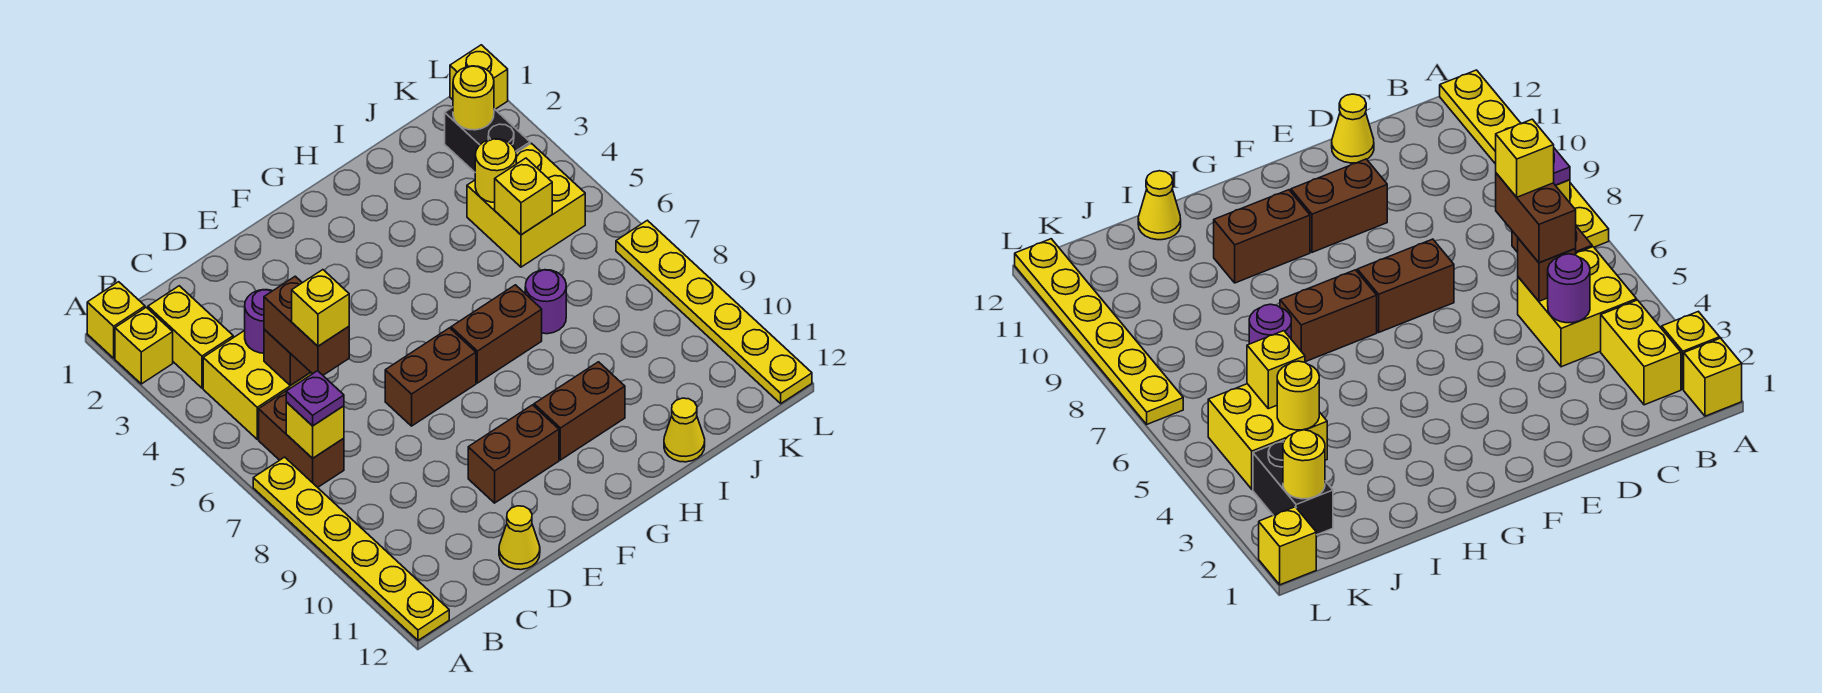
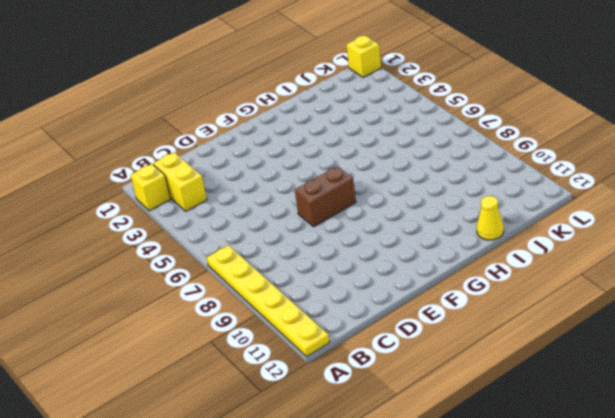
none -> yellow brick A1 level 1
none -> yellow brick B4:C5 level 1
none -> brown brick B6:B7 level 1

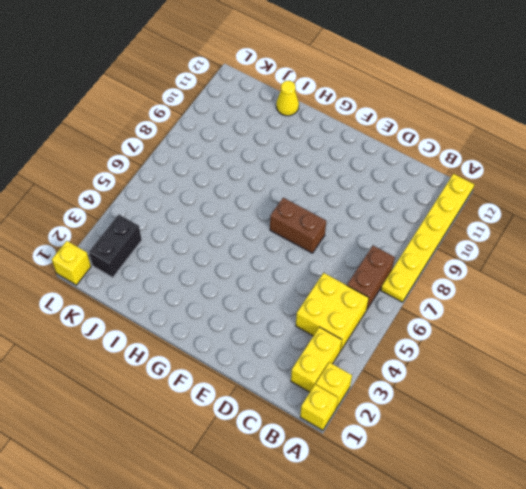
none -> yellow cone D12 level 1
none -> brown brick E10:F10 level 1
none -> brown brick G7:H7 level 1

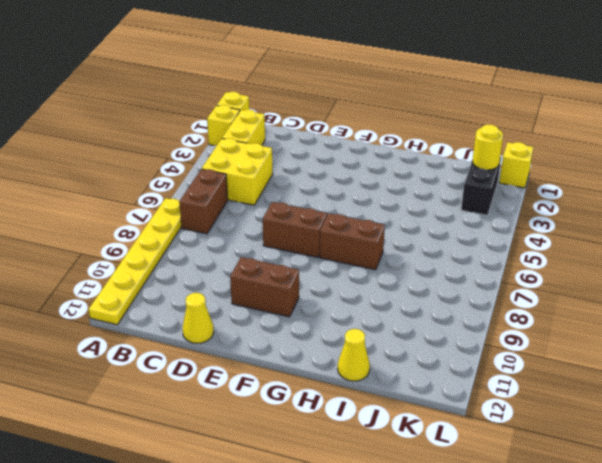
none -> brown brick G10:H10 level 1
none -> purple round brick I7 level 1
none -> yellow brick J4:K5 level 1

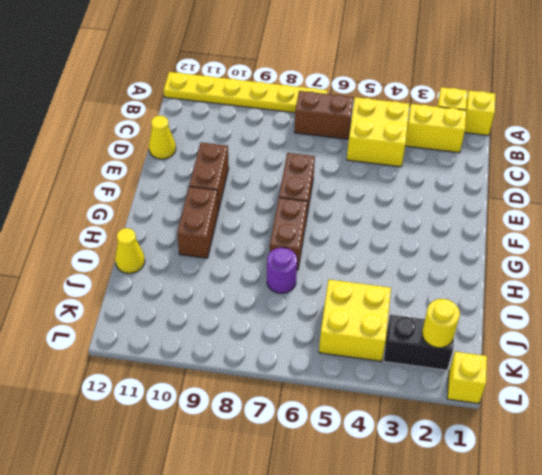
none -> yellow plate L7:L12 level 1
none -> yellow brick B7 level 2
none -> purple round brick C4 level 2

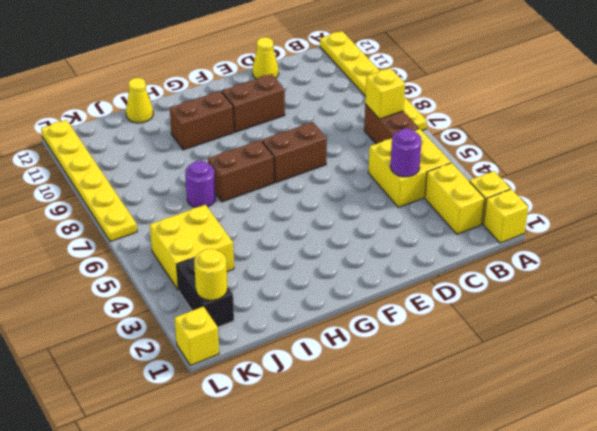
none -> brown brick C5 level 2
none -> yellow round brick J4 level 2
none -> yellow brick J5 level 2

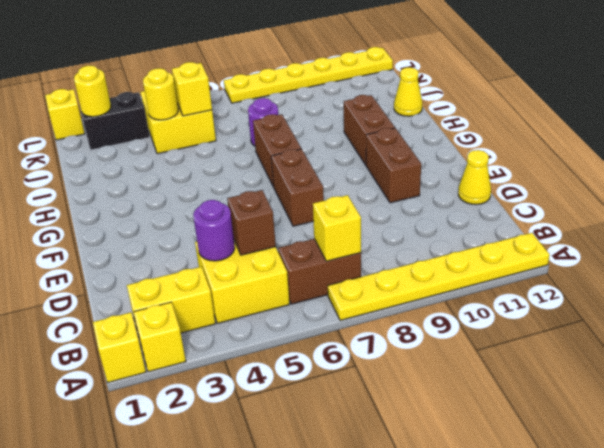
none -> purple plate B7 level 3
none -> brown brick C5:C6 level 3
none -> yellow brick C6 level 4

